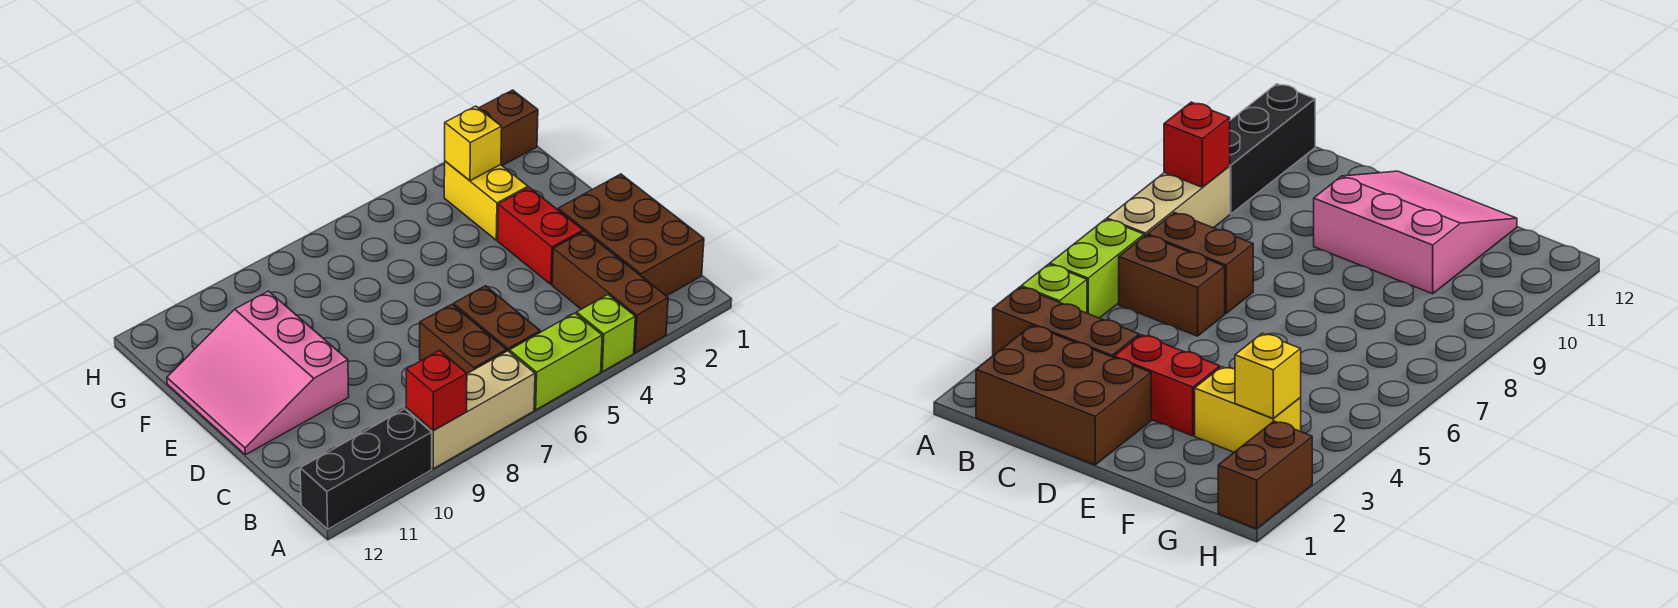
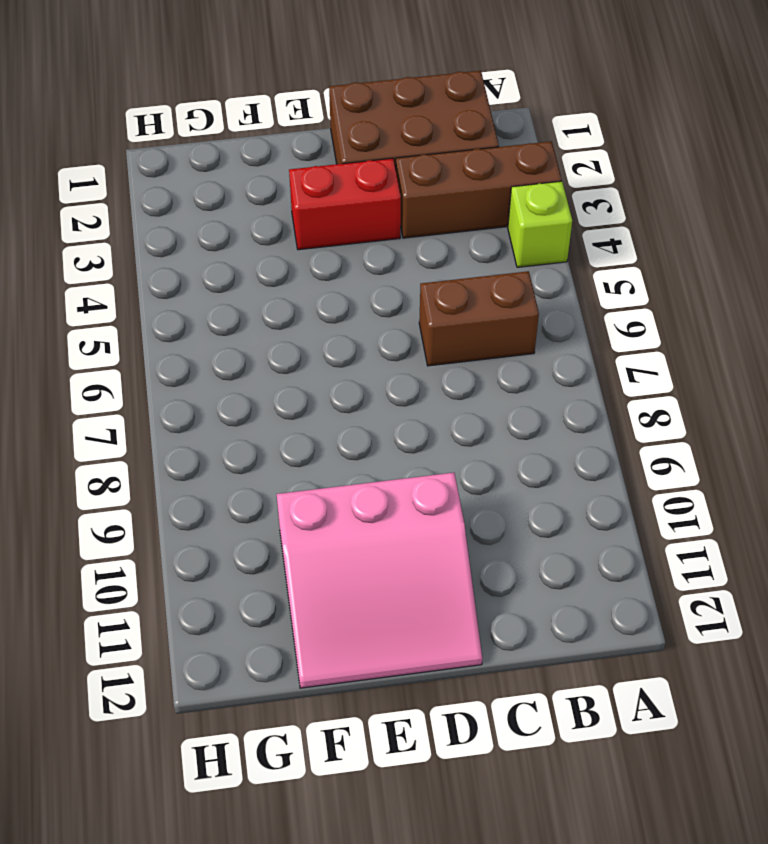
none -> lime brick A5:A6 level 1
none -> tan brick A7:A9 level 1
none -> black brick A10:A12 level 1

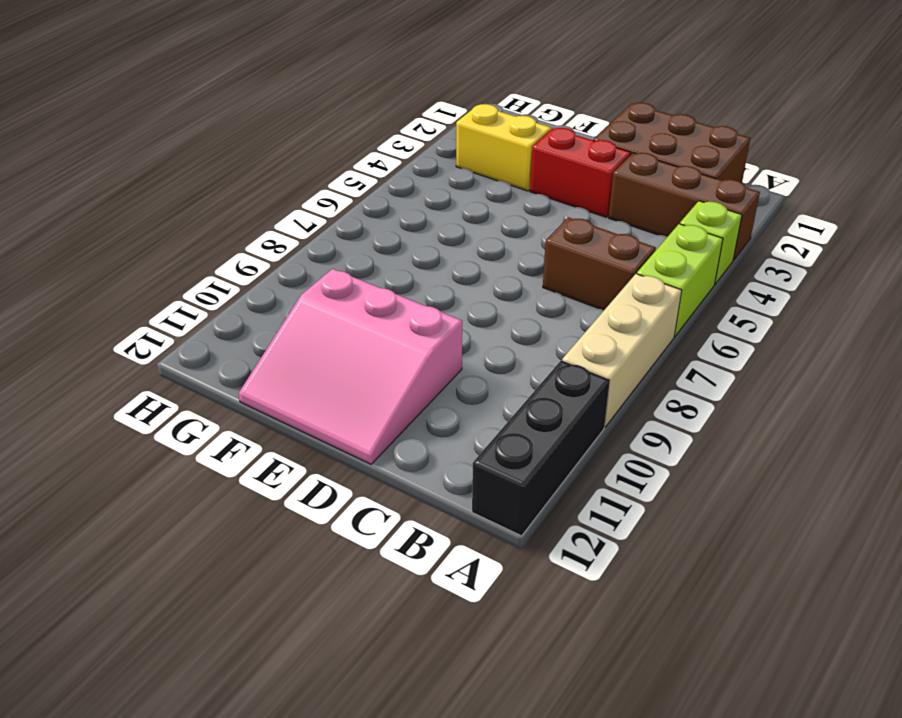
none -> brown brick B7:C7 level 1
none -> brown brick H1:H2 level 1
none -> red brick A9 level 2

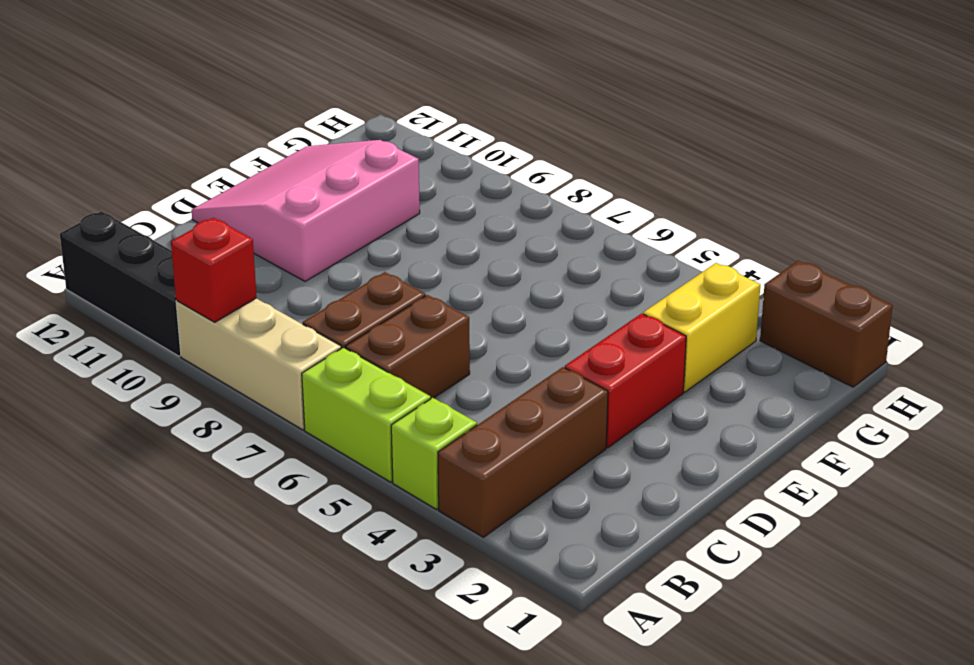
none -> brown brick B1:D2 level 1
none -> yellow brick G3 level 2

